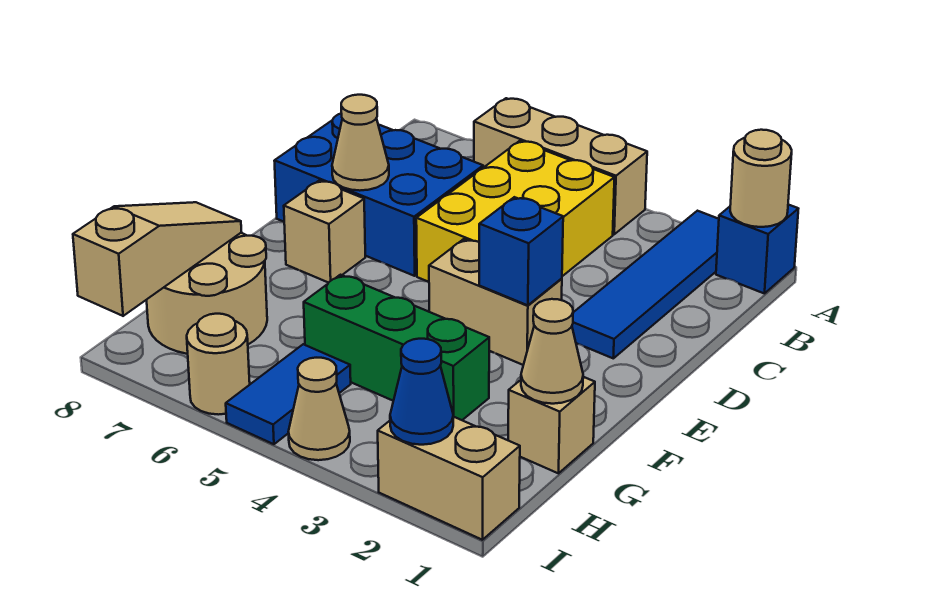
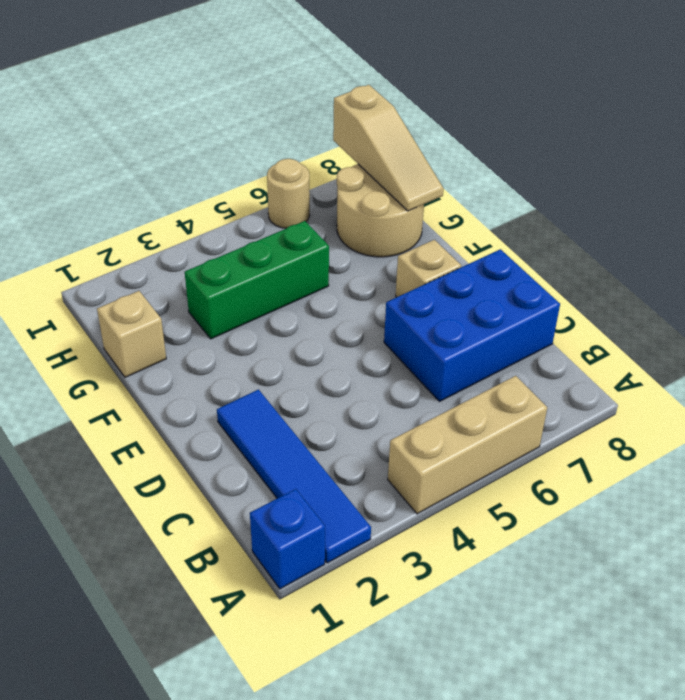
none -> yellow brick B4:D5 level 1
none -> tan brick E3:E4 level 1
none -> blue tile H5:I5 level 1

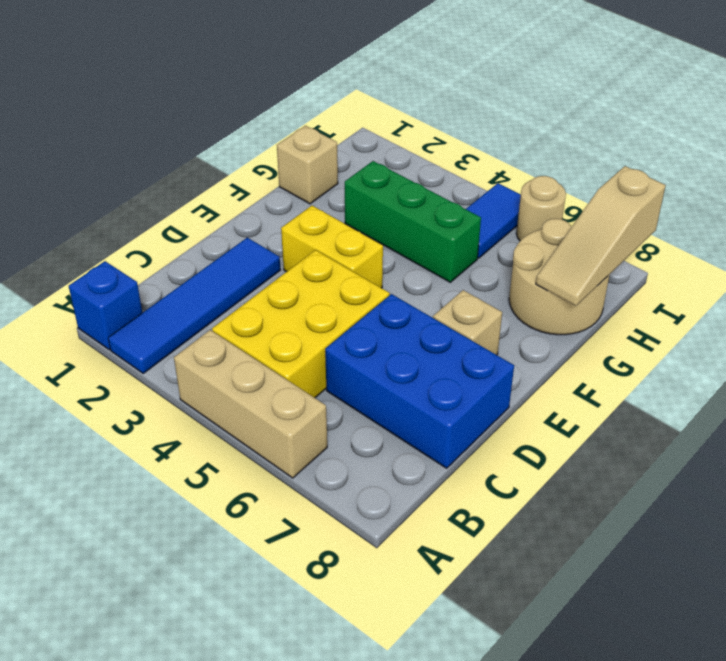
yellow brick E3:E4 level 1 -> tan brick E3:E4 level 1
none -> tan brick I1:I2 level 1
none -> tan cone I4 level 1
none -> tan round brick A1 level 2

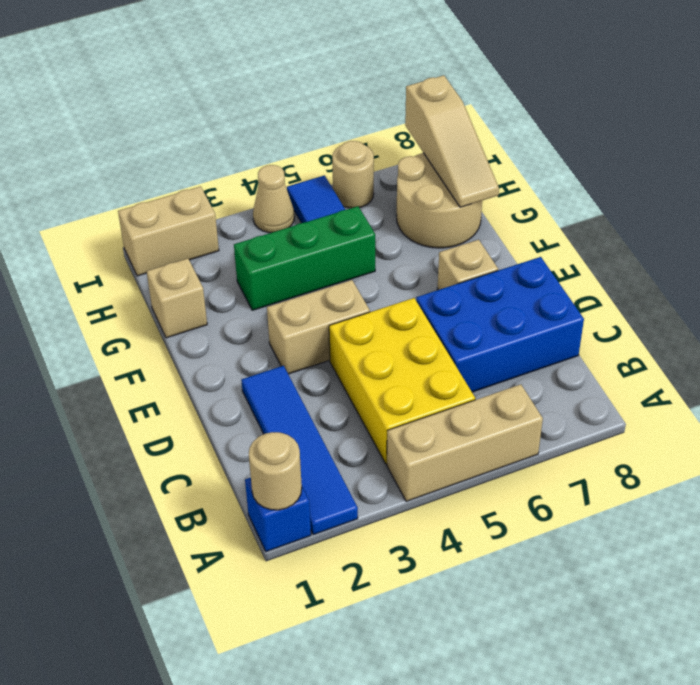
none -> tan cone D7 level 2
none -> blue brick E3 level 2
none -> tan cone G1 level 2

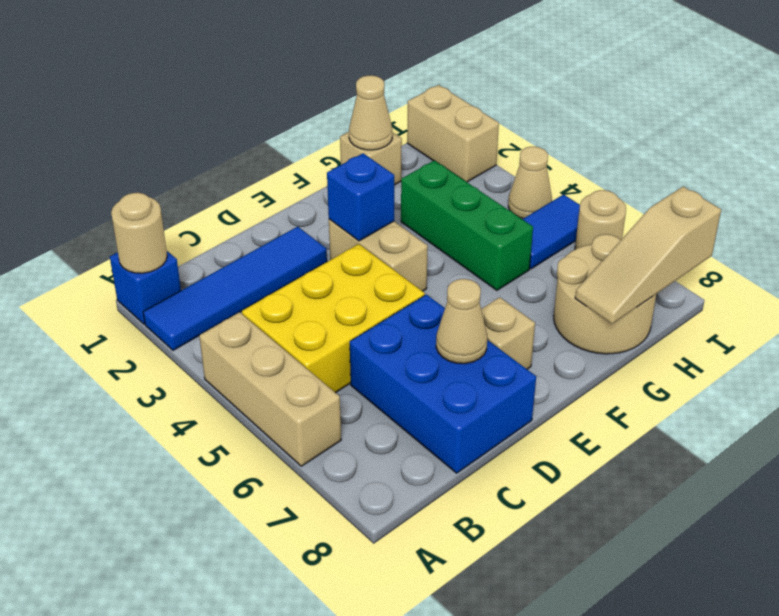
none -> blue cone I2 level 2

